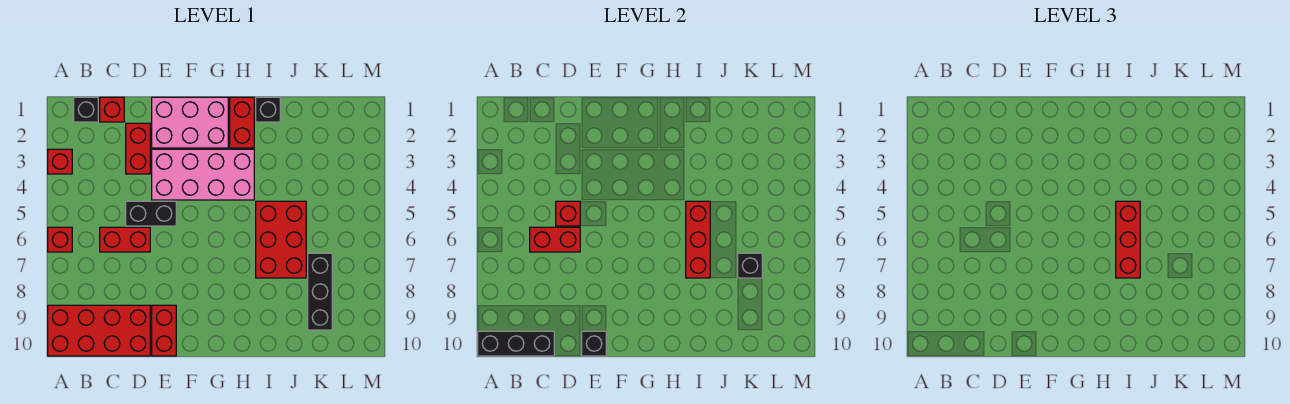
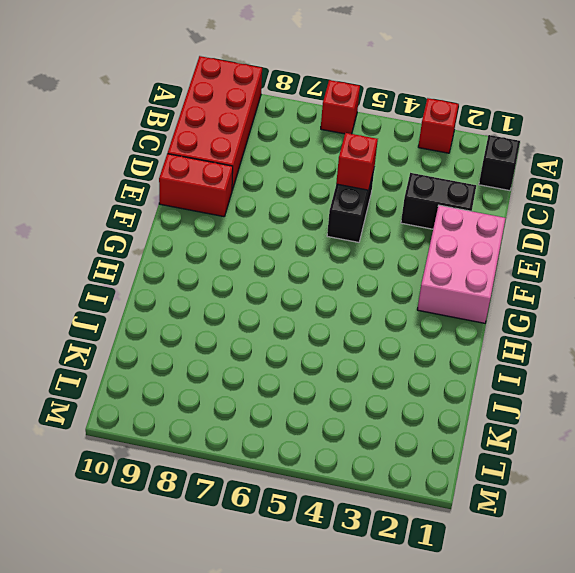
black brick D2:D3 level 1 -> red brick D2:D3 level 1
none -> red brick C1 level 1
none -> red brick C6:D6 level 1
none -> pink brick E3:H4 level 1

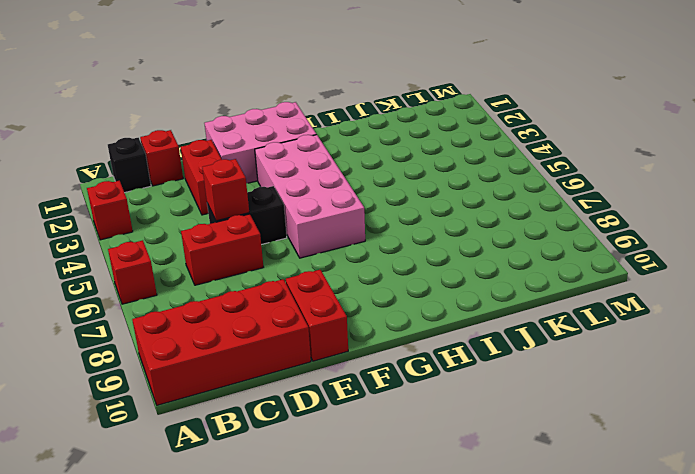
pink brick F3:G6 level 1 -> pink brick E3:H4 level 1
none -> red brick H1:H2 level 1
none -> black brick I1 level 1
none -> red brick I5:J7 level 1

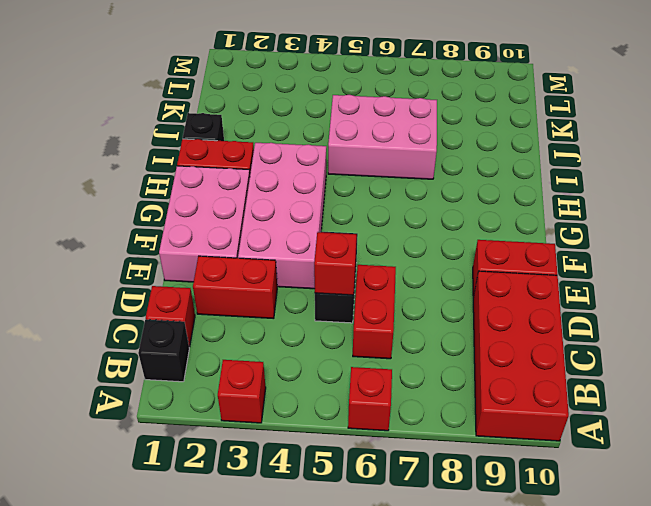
pink brick I5:J7 level 1 -> red brick I5:J7 level 1
none -> black brick K7:K9 level 1
none -> black brick A10:C10 level 2
none -> red brick C6:D6 level 2

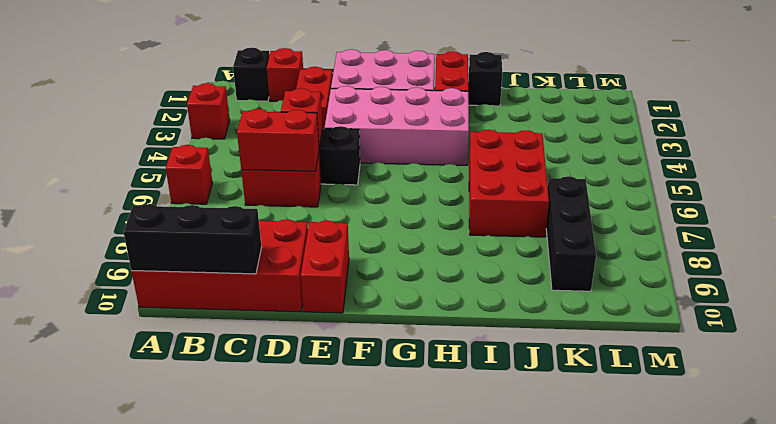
none -> black brick E10 level 2
none -> red brick I5:I7 level 2
none -> black brick K7 level 2

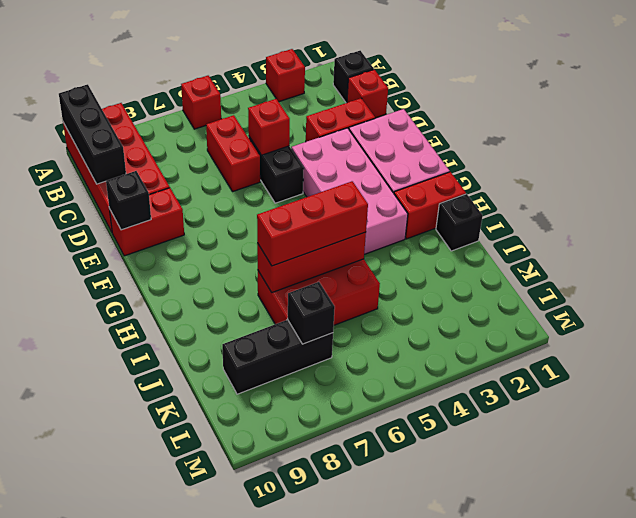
none -> red brick C6:D6 level 2

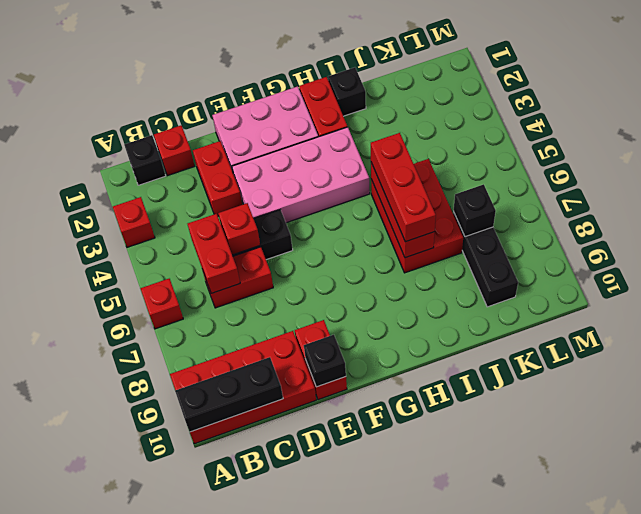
red brick C5:C6 level 2 -> red brick C6:D6 level 2

